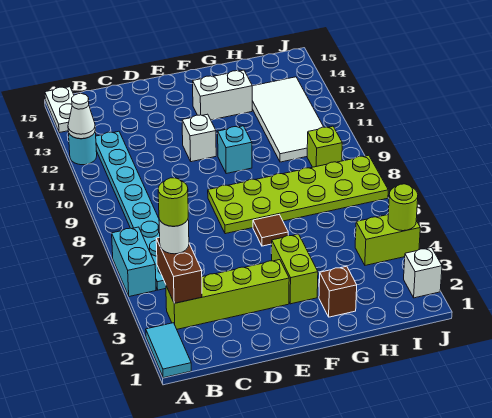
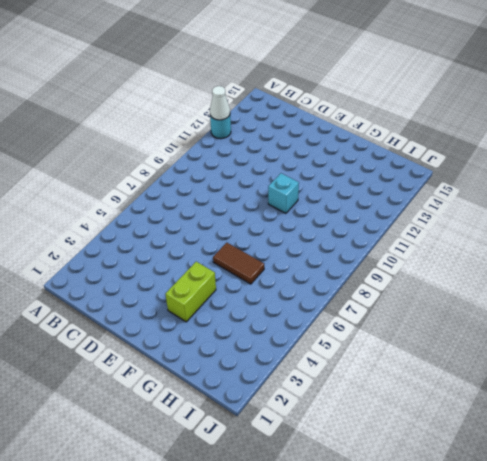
brown tile F6:G6 level 1 -> brown tile F6 level 1
none -> cyan tile A1:A2 level 1
none -> cyan brick A5:A6 level 1
none -> white plate A14:A15 level 1

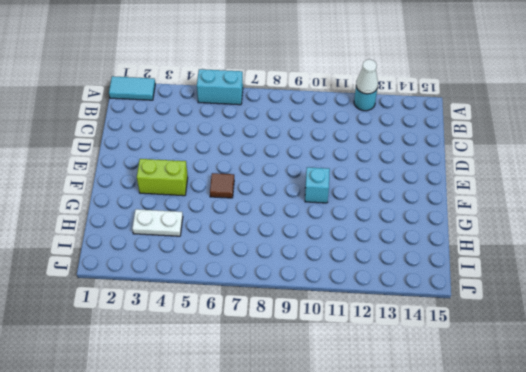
white plate H3:H4 level 1 -> white plate A14:A15 level 1
none -> lime brick B3:E3 level 1
none -> cyan plate B5:B12 level 1
none -> lime plate E7:J8 level 1

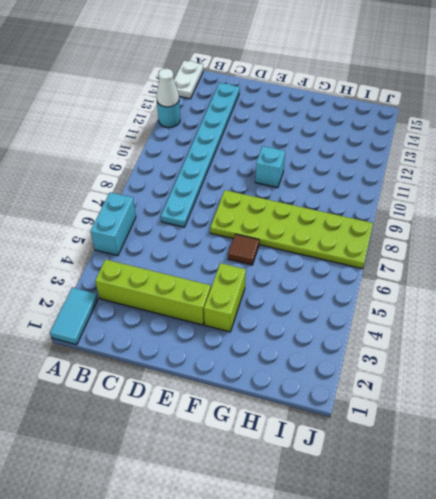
cyan plate C7:C14 level 1 -> cyan plate B5:B12 level 1
none -> white brick E11 level 1
none -> white brick F13:G13 level 1
none -> brown brick G2 level 1

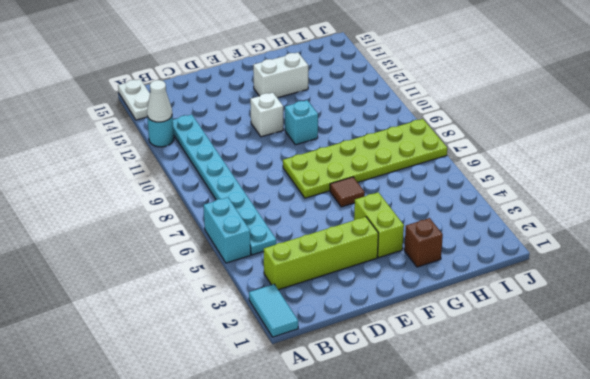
none -> white tile H10:I13 level 1
none -> lime brick I4:J4 level 1
none -> lime brick I9 level 1

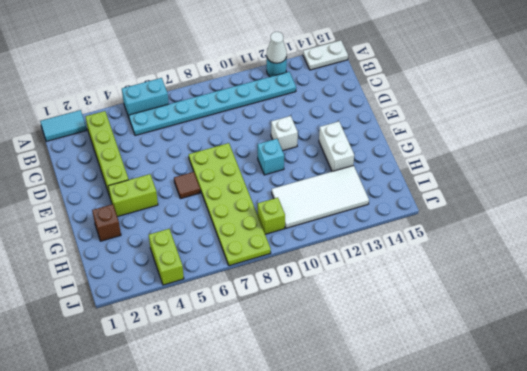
none -> white brick J2 level 1
none -> brown brick B3:B4 level 2
none -> lime round brick J4 level 2

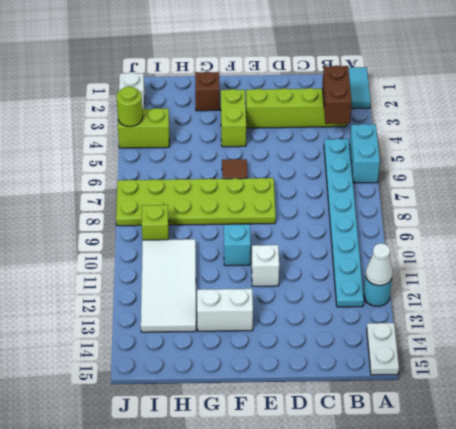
none -> white round brick B4 level 3
none -> lime round brick B4 level 4

